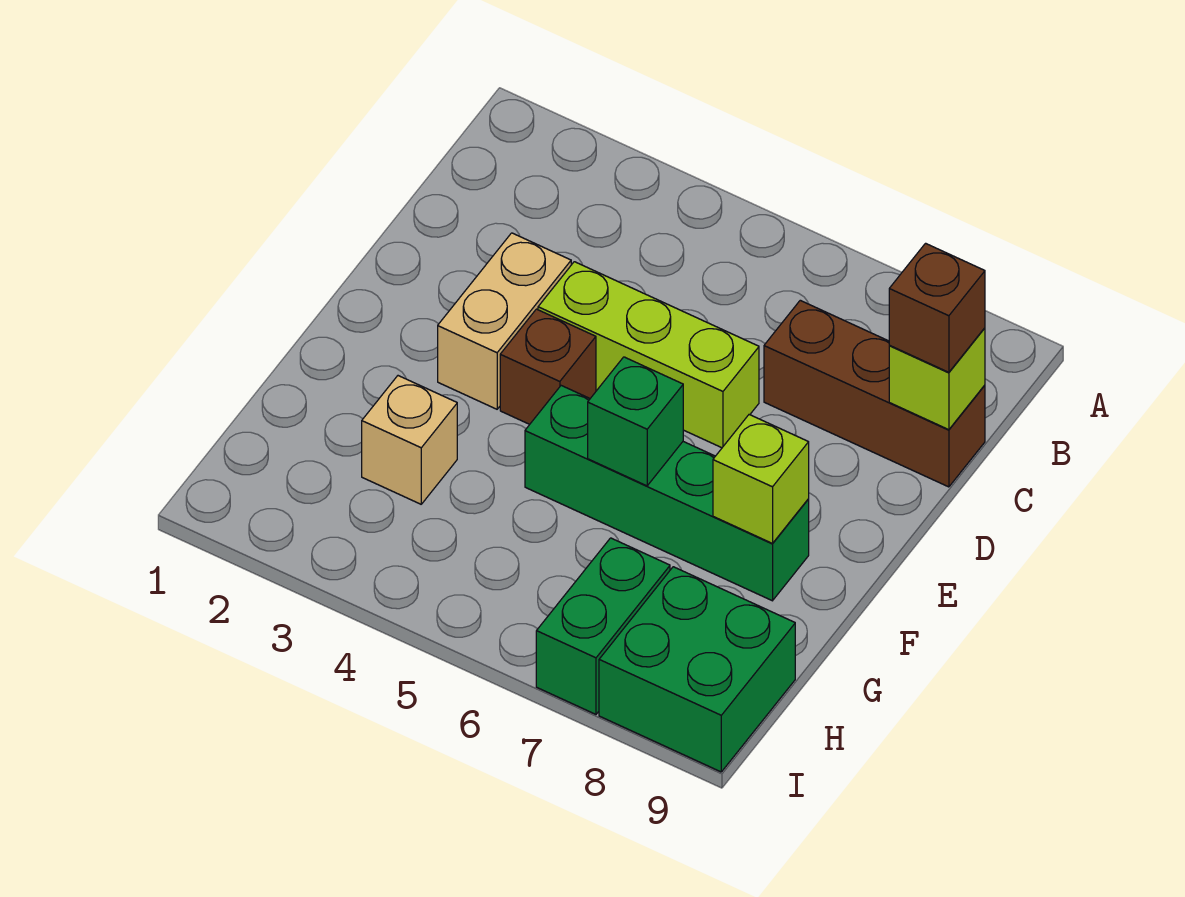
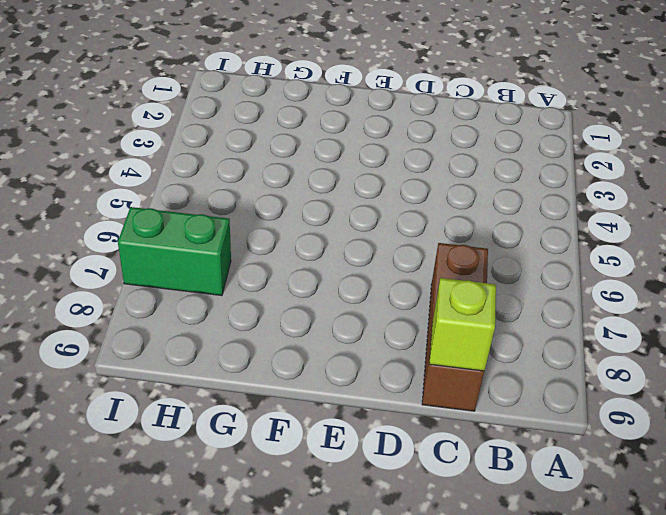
none -> tan brick D3:E3 level 1
none -> lime brick D4:D6 level 1
none -> brown brick E4 level 1

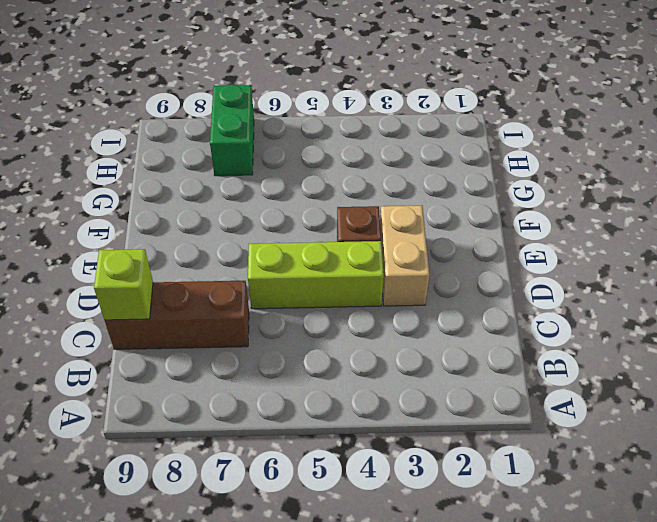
none -> green brick F5:F8 level 1
none -> tan brick G3 level 1
none -> green brick H8:I9 level 1

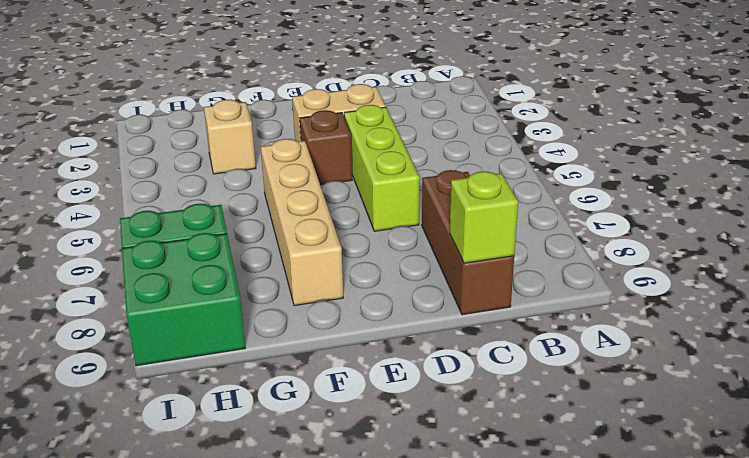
tan brick F5:F8 level 1 -> green brick F5:F8 level 1
none -> green brick F6 level 2
none -> lime brick F8 level 2
none -> brown brick C9 level 3

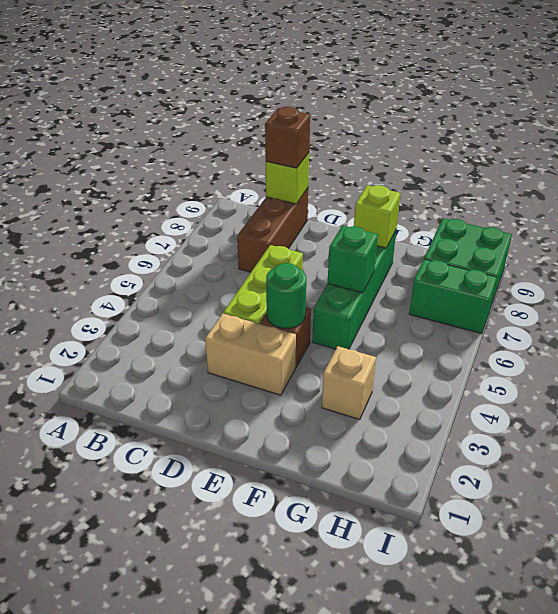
green round brick E4 level 2 -> none

